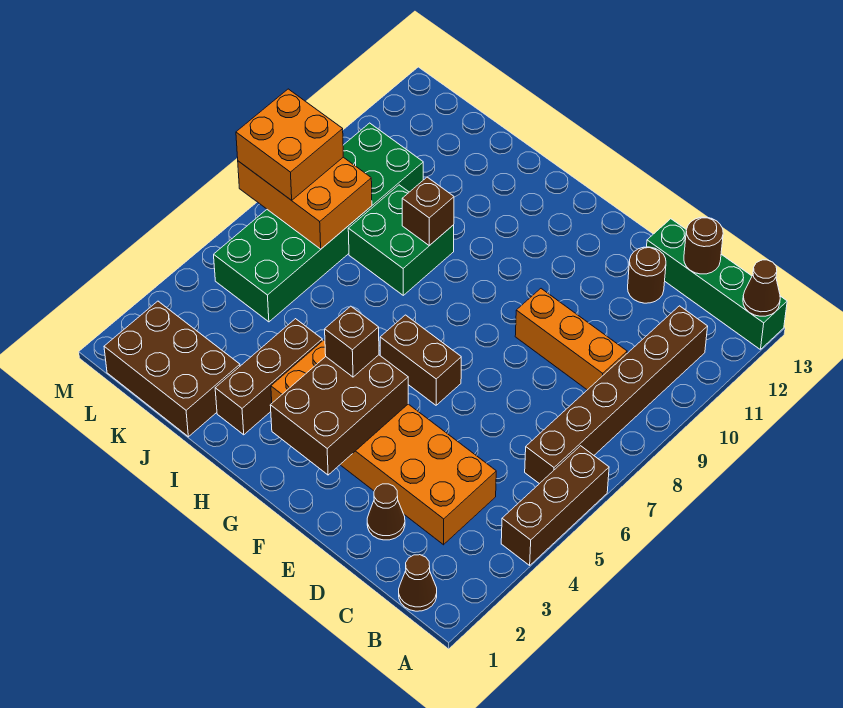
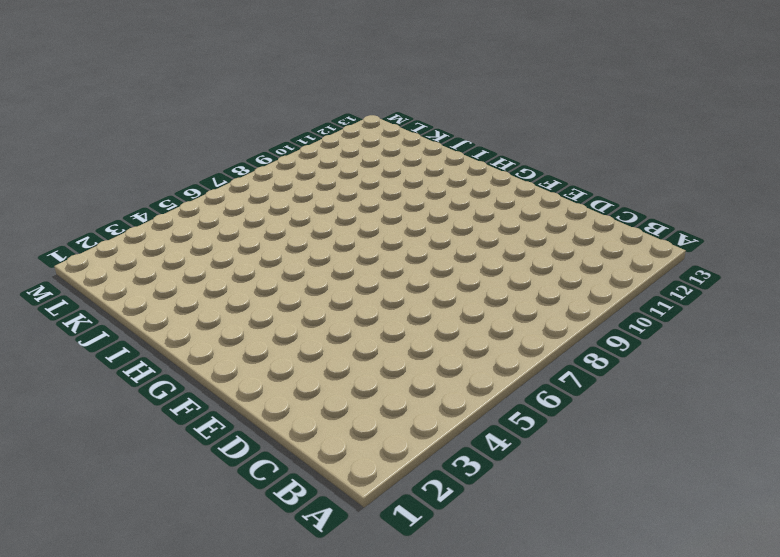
none -> brown brick A4:A6 level 1
none -> green brick A13:D13 level 1
none -> brown cone B1 level 1

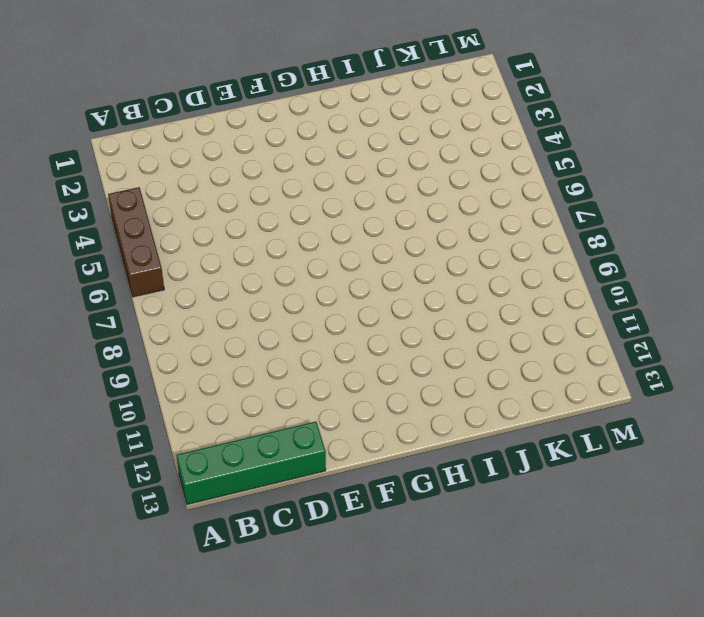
none -> brown cone B1 level 1
none -> brown brick B6:B11 level 1
none -> orange brick C3:H4 level 1

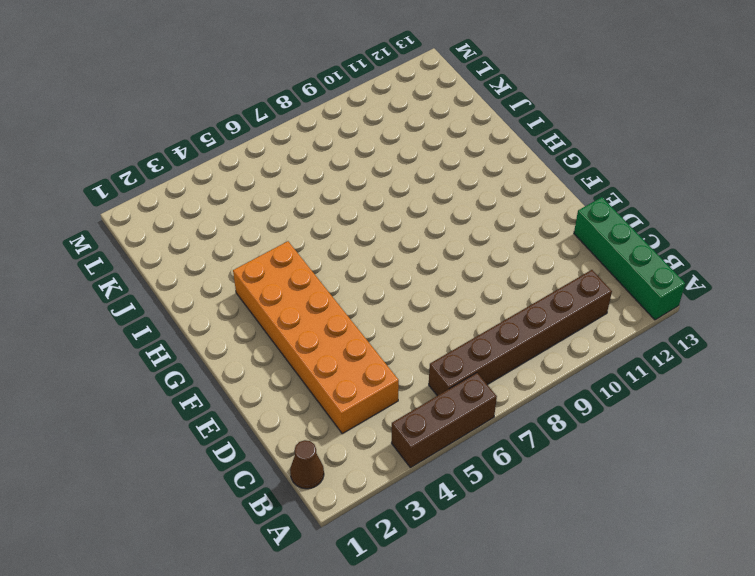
none -> orange brick C9:E9 level 1
none -> brown cone D2 level 1
none -> brown round brick D12 level 1

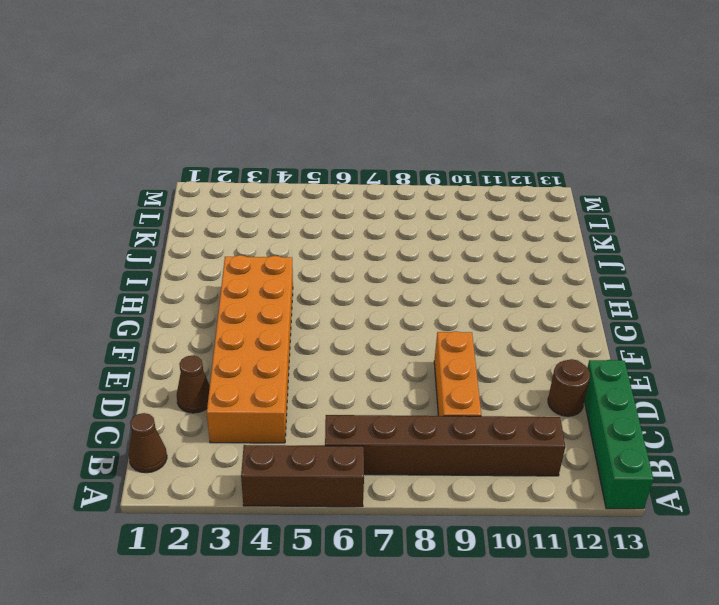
none -> brown brick F6:G6 level 1
none -> brown brick I2:I4 level 1
none -> green brick I8:J9 level 1

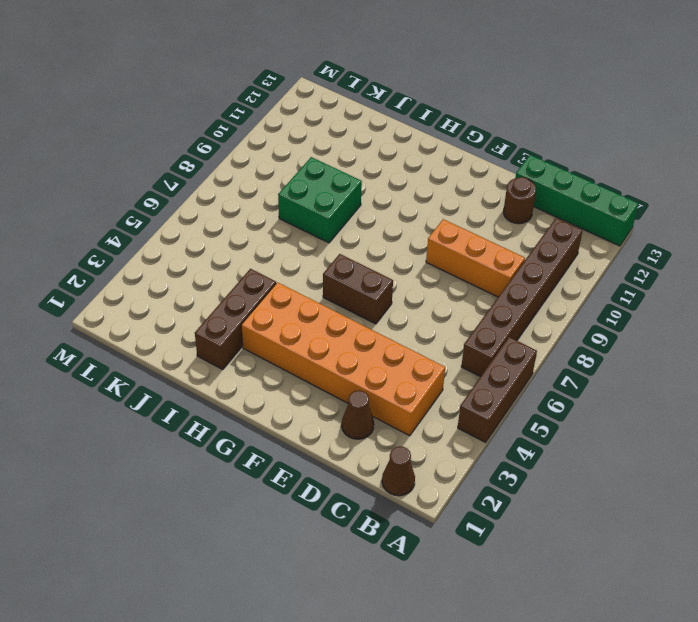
none -> brown brick J1:L2 level 1
none -> green brick K5:L10 level 1
none -> brown cone A13 level 2

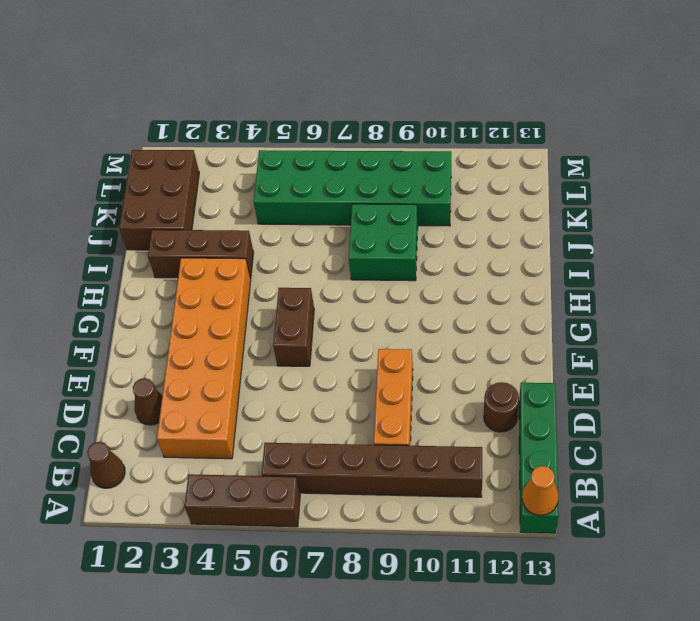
orange cone A13 level 2 -> brown cone A13 level 2
none -> brown round brick C13 level 2
none -> brown brick F2:G4 level 2
none -> brown brick I9 level 2

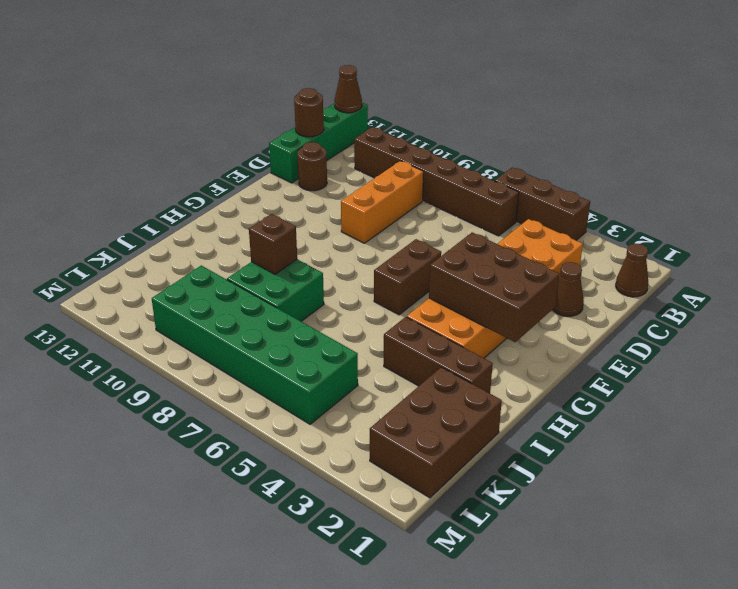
none -> orange brick K7:M8 level 2
none -> brown brick G4 level 3
none -> orange brick L7:M8 level 3

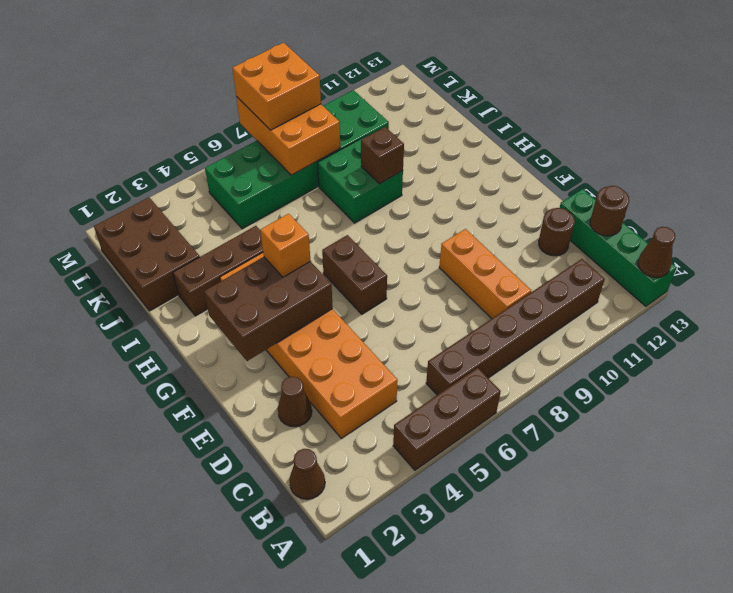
orange brick G4 level 3 -> brown brick G4 level 3

